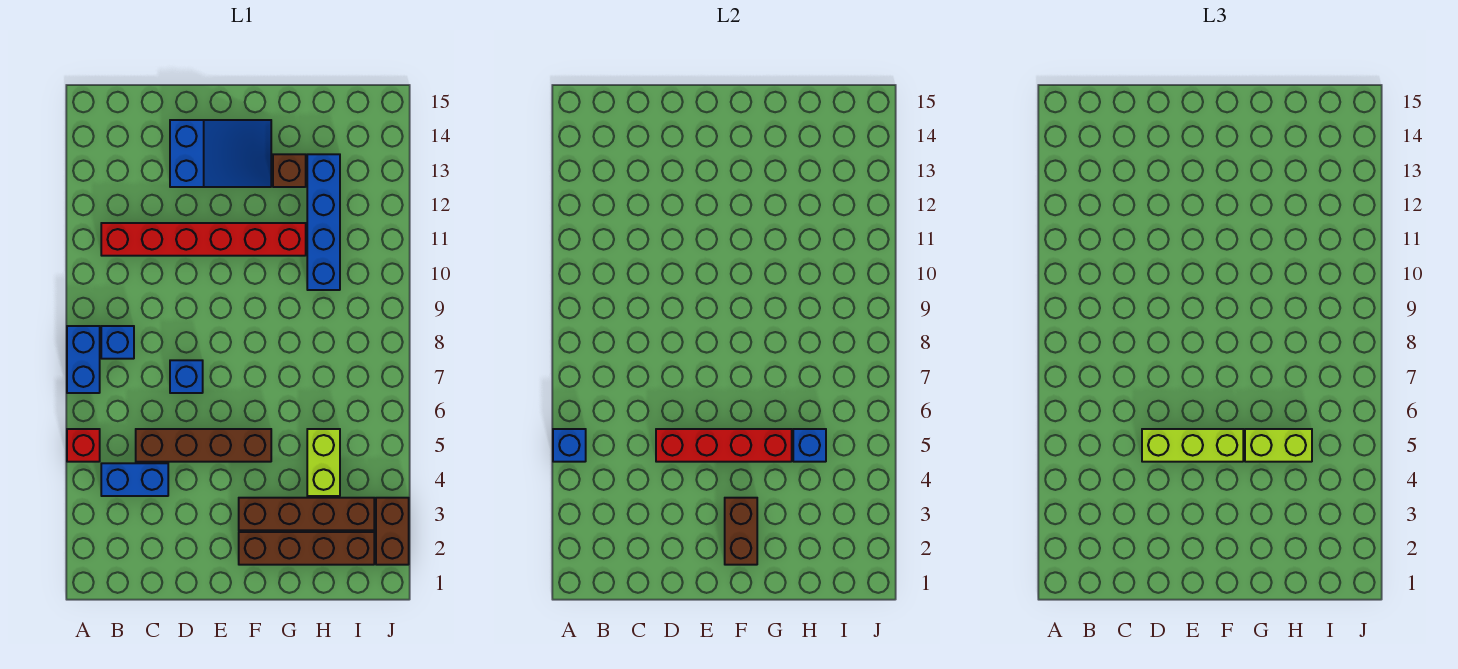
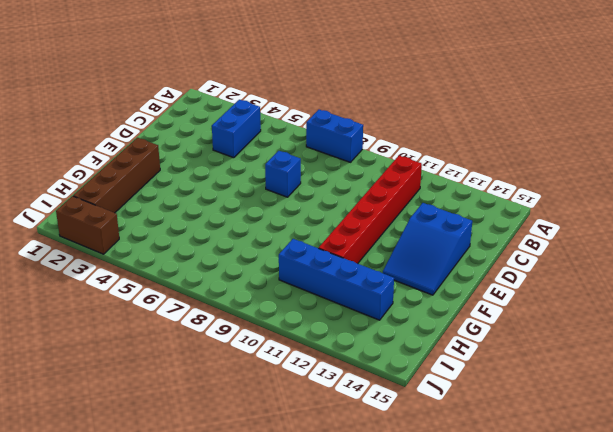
none -> red brick A5 level 1
none -> blue brick B8 level 1
none -> brown brick C5:F5 level 1

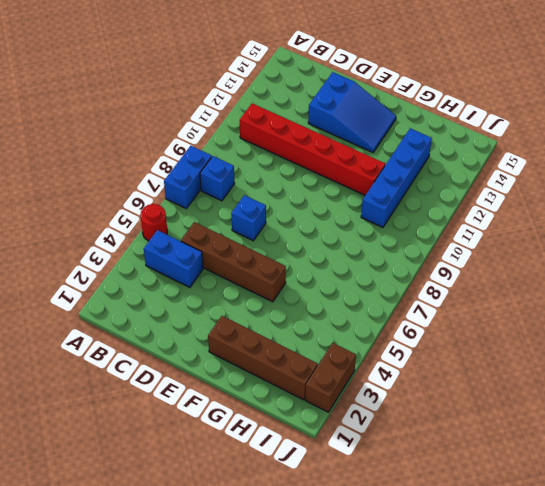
red round brick A5 level 1 -> red brick A5 level 1
none -> brown brick F3:I3 level 1
none -> brown brick G13 level 1
none -> lime brick H4:H5 level 1

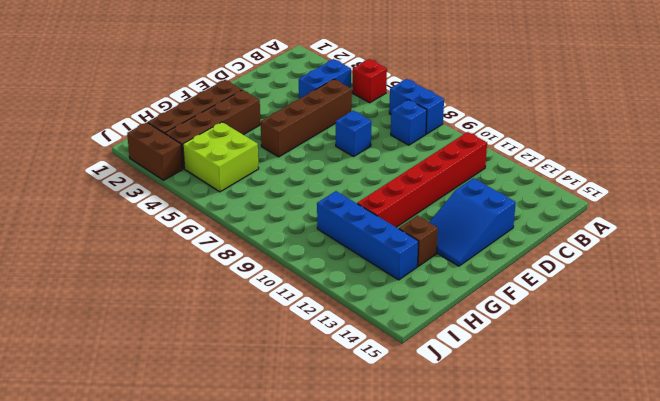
lime brick H4:I5 level 1 -> lime brick H4:H5 level 1
none -> blue brick A5 level 2
none -> red brick D5:G5 level 2
none -> brown brick F2:F3 level 2

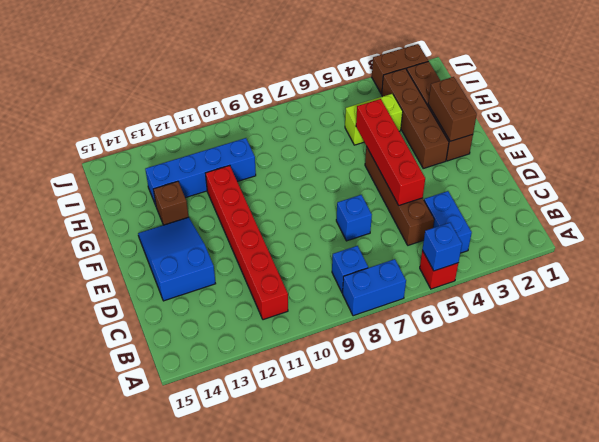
brown brick F2:G2 level 2 -> brown brick F2:F3 level 2
none -> blue brick H5 level 2
none -> lime brick D5:F5 level 3
none -> lime brick G5:H5 level 3

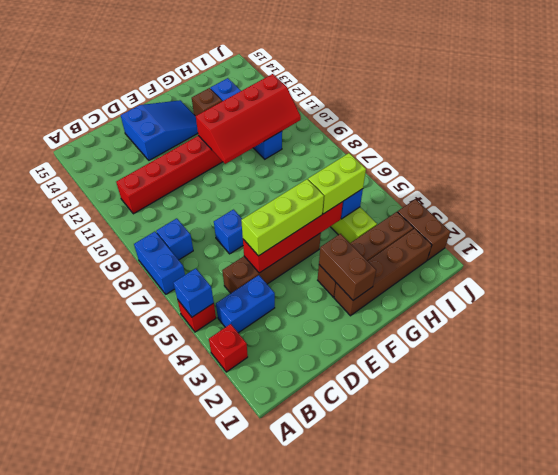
red brick A3 level 1 -> none
red slope F10:I11 level 2 top 11 -> none

